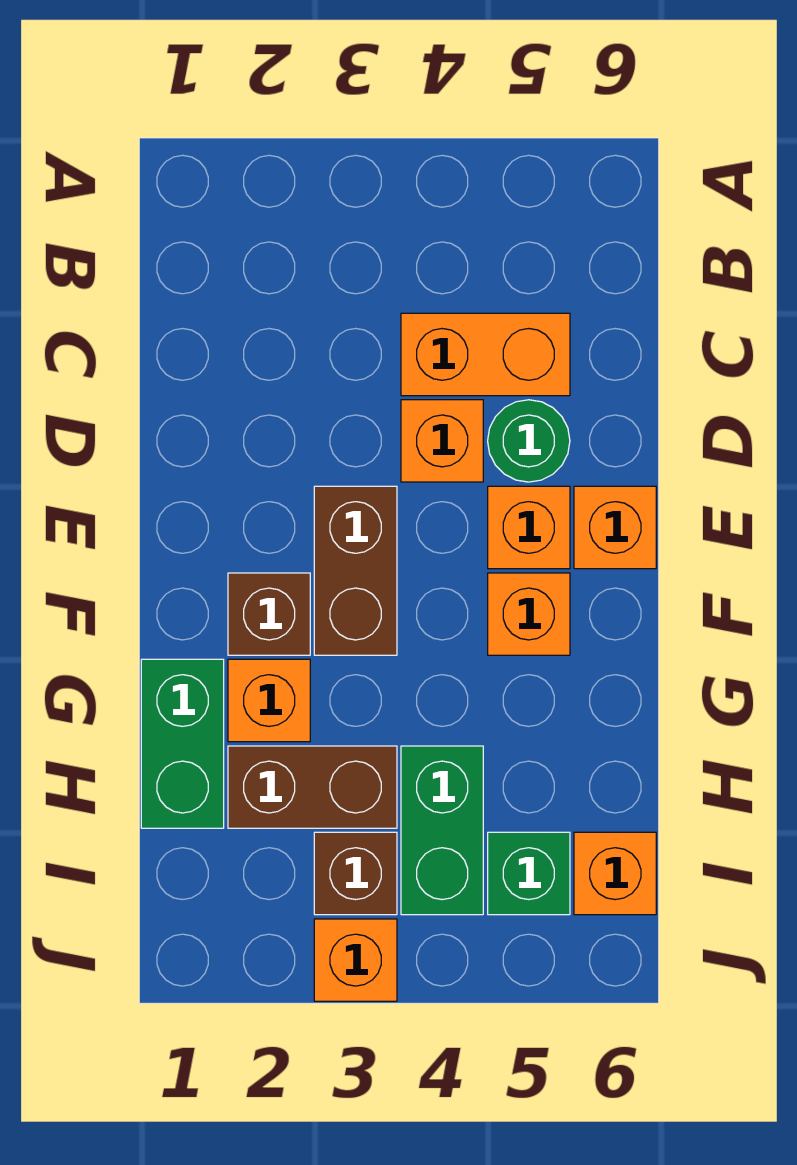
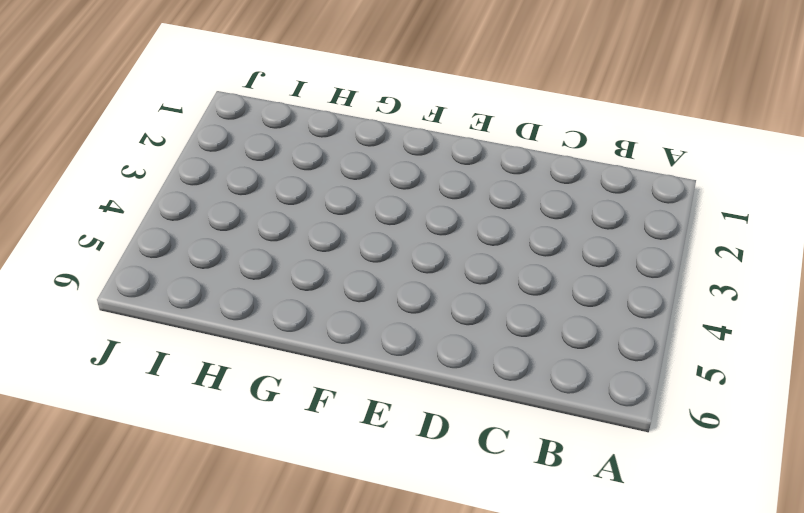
none -> orange brick C4:C5 level 1
none -> orange brick D4 level 1
none -> green round brick D5 level 1

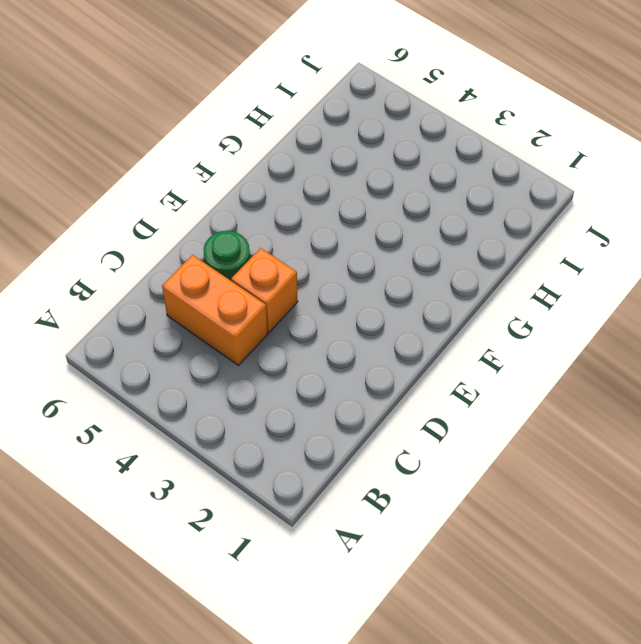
none -> brown brick E3:F3 level 1
none -> orange brick E5 level 1
none -> orange brick E6 level 1

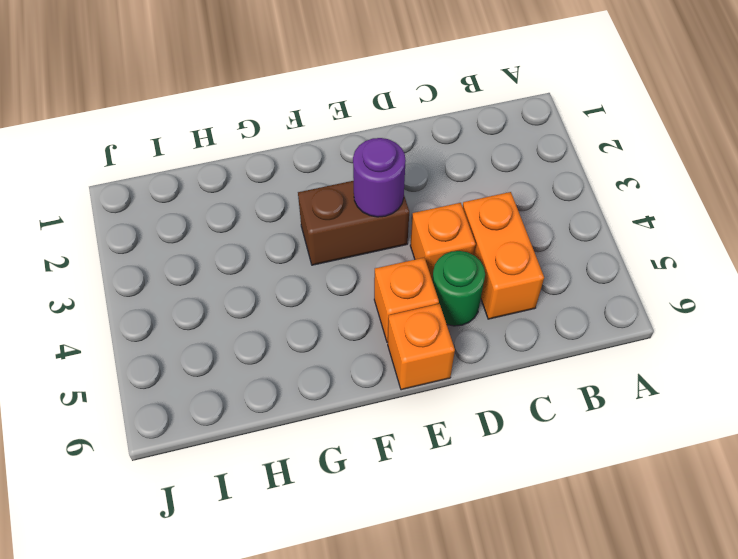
purple round brick E3 level 2 -> none
none -> brown brick F2 level 1
none -> orange brick F5 level 1
none -> green brick G1:H1 level 1

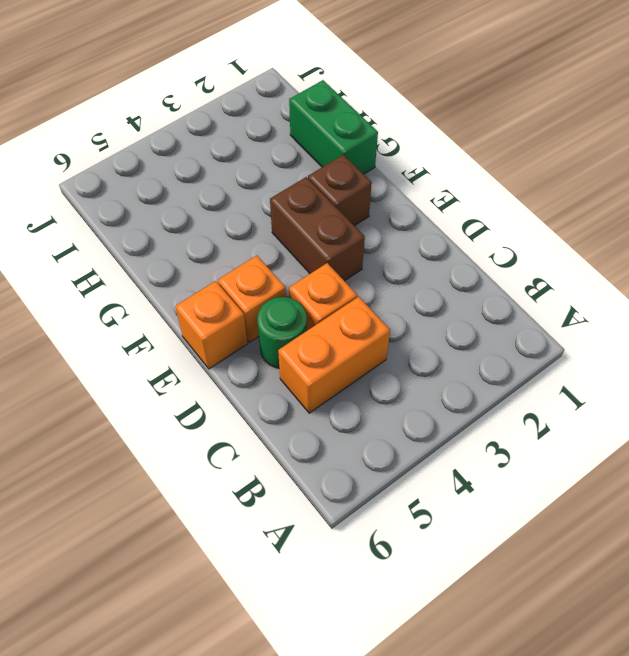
none -> orange brick F5 level 1
none -> orange brick G2 level 1
none -> brown brick H2:H3 level 1

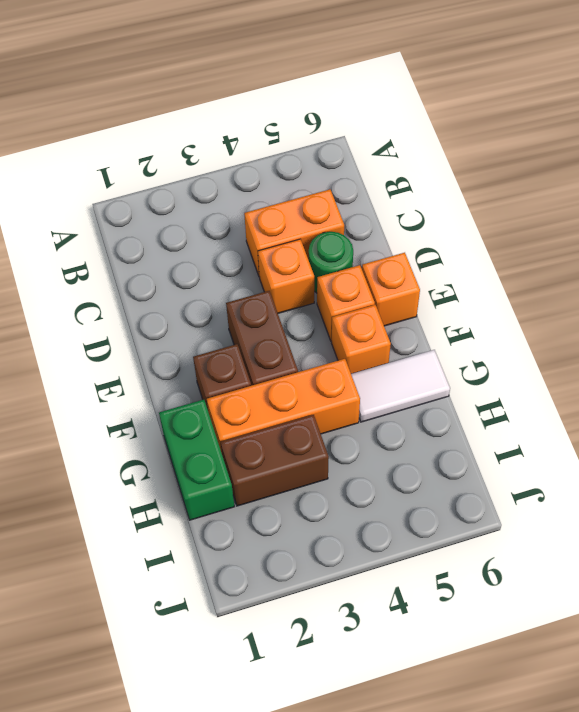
orange brick G2:G4 level 1 -> orange brick G2 level 1
white tile G5:G6 level 1 -> none
none -> green brick H4:I4 level 1
none -> brown brick I3 level 1
none -> green brick I5 level 1

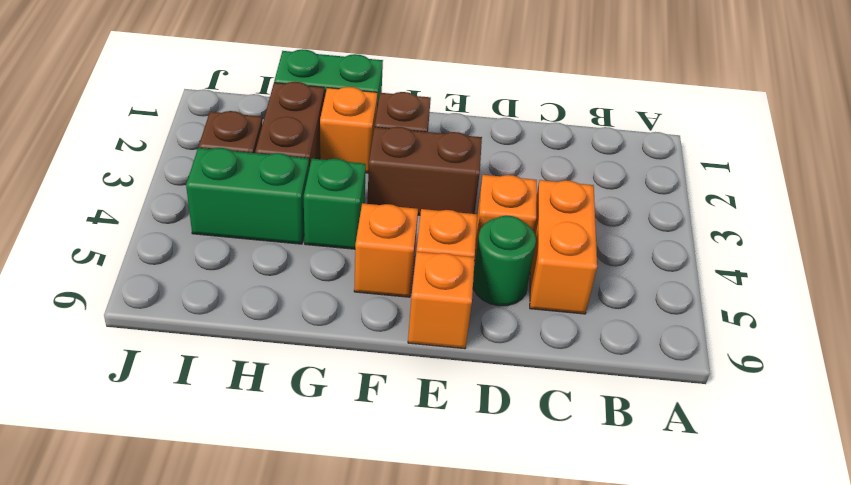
green brick G4 level 1 -> green brick I5 level 1
none -> orange brick I6 level 1
none -> orange brick J3 level 1

